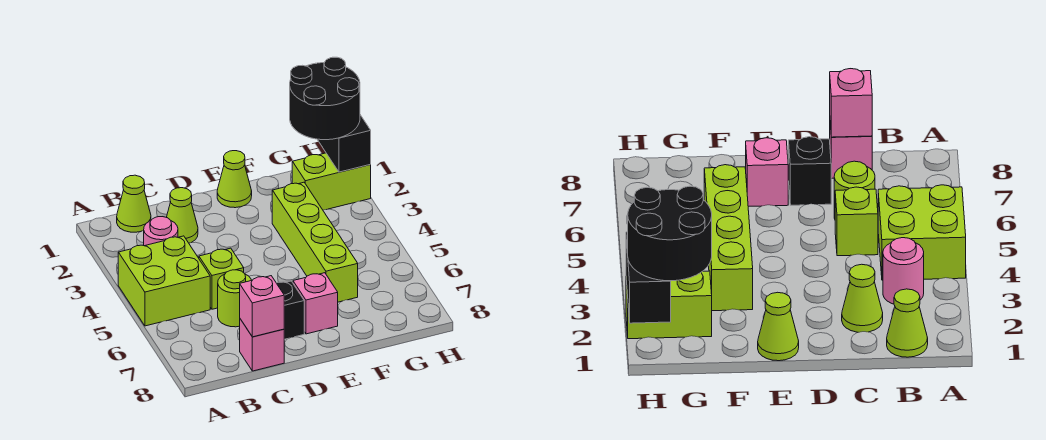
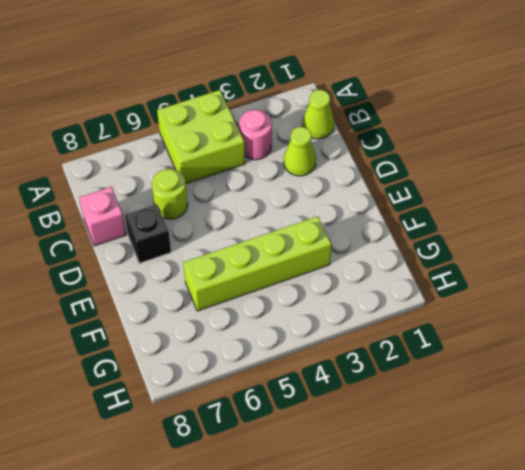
none -> lime brick C5 level 1
none -> lime cone E1 level 1
none -> pink brick E7 level 1

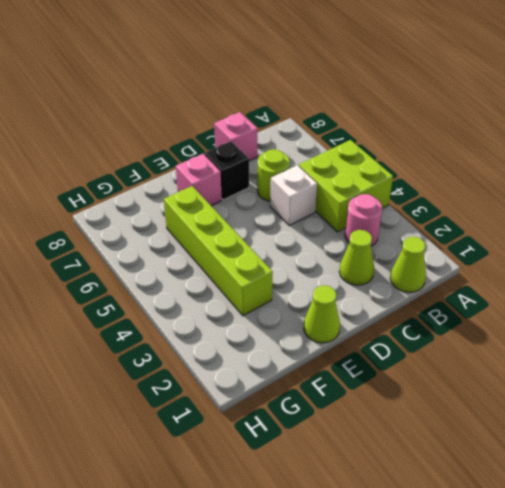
white brick C5 level 1 -> lime brick C5 level 1
none -> lime brick G2:H2 level 1
none -> pink brick C8 level 2
none -> black brick H1:H2 level 2

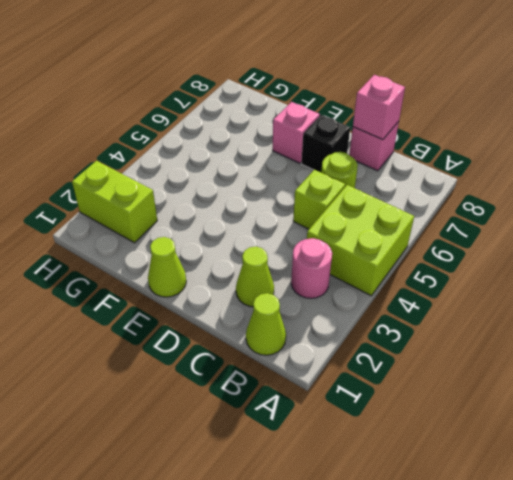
none -> lime brick F3:F6 level 1
none -> black brick H1:H2 level 2
none -> black round brick G1:H2 level 3

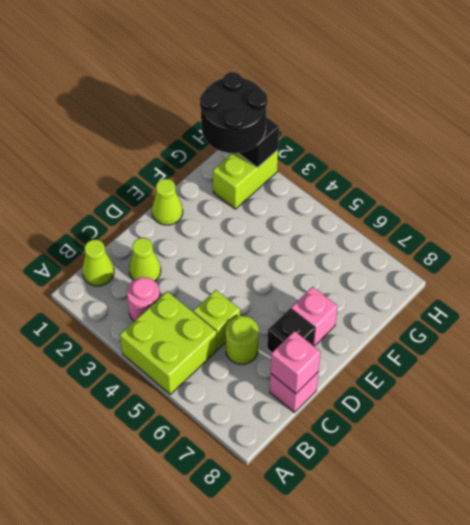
none -> lime brick F3:F6 level 1

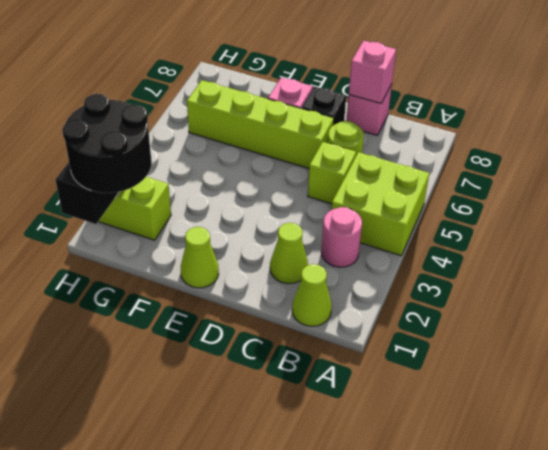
lime brick D6:G6 level 1 -> lime brick F3:F6 level 1

